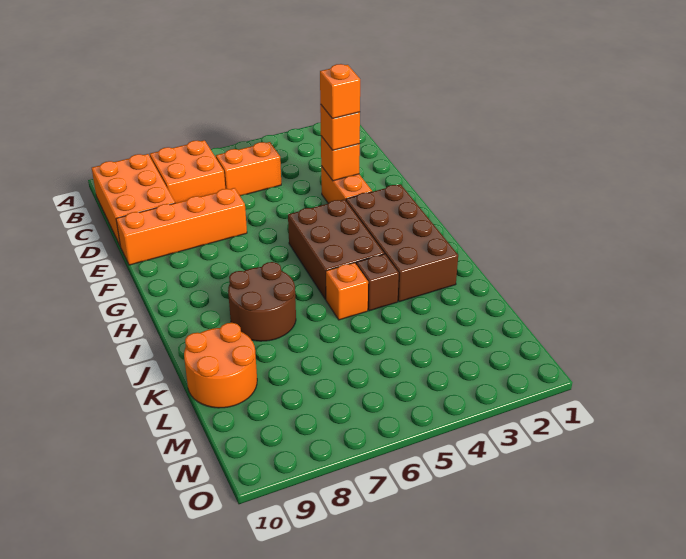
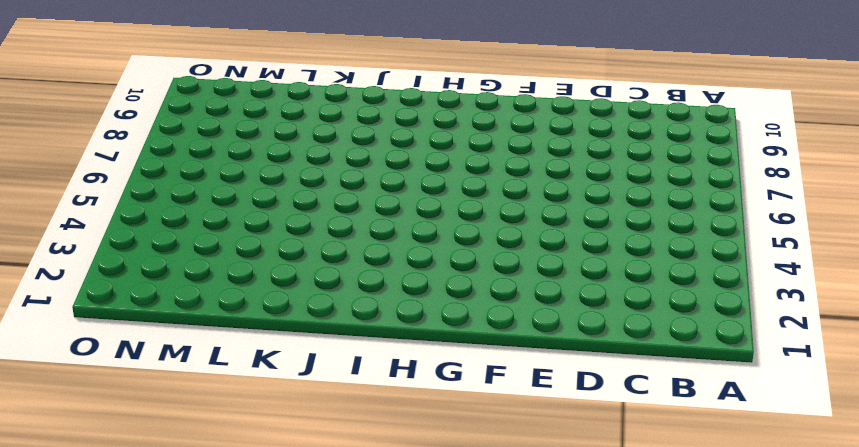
none -> orange brick B7:C8 level 1
none -> orange brick B9:D10 level 1
none -> orange brick C5:C6 level 1

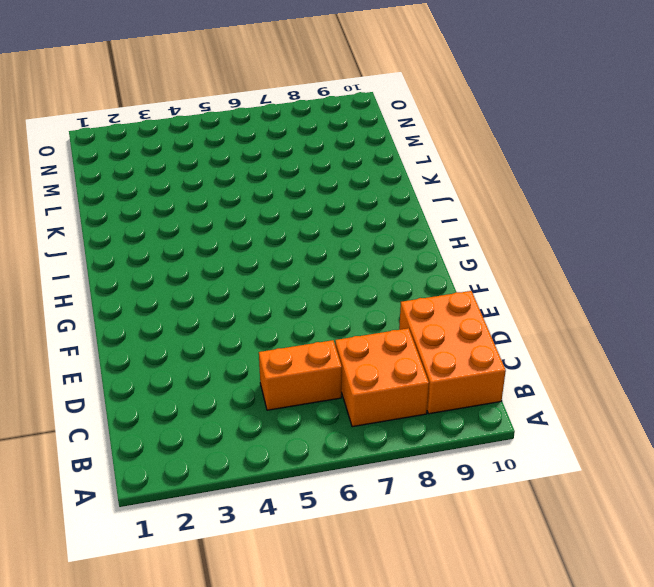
none -> orange brick E3:F3 level 1
none -> orange brick E7:E10 level 1
none -> brown brick G2:J3 level 1

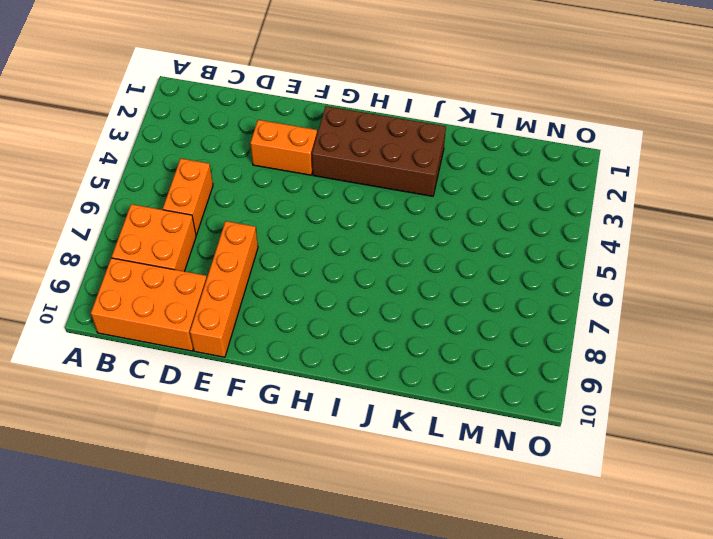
none -> brown brick G4:I5 level 1
none -> brown round brick I7:J8 level 1
none -> brown brick J4 level 1

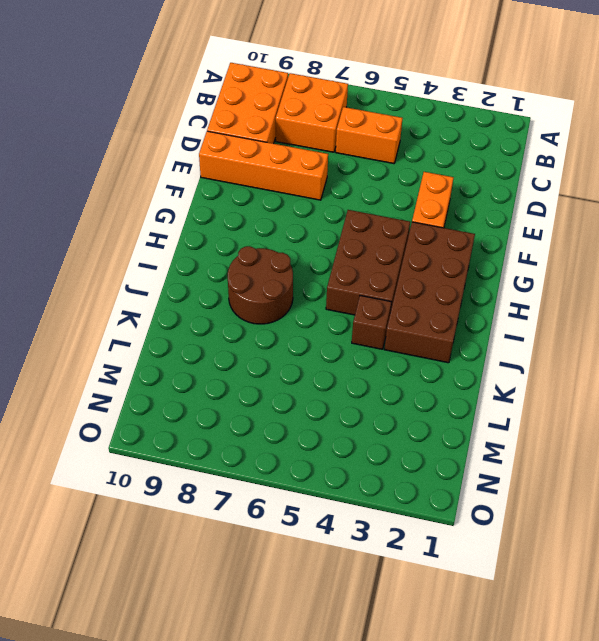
none -> orange brick J5 level 1
none -> orange round brick K9:L10 level 1
none -> orange brick E3 level 2

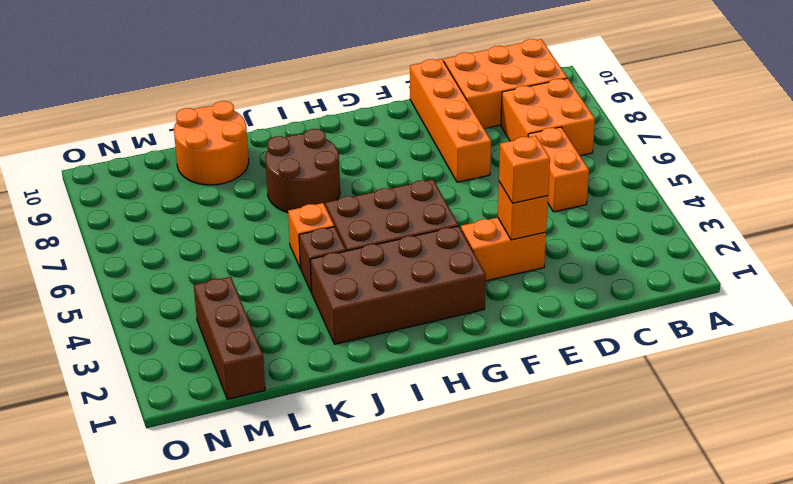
brown brick M1:M3 level 1 -> none
none -> orange brick E3 level 4

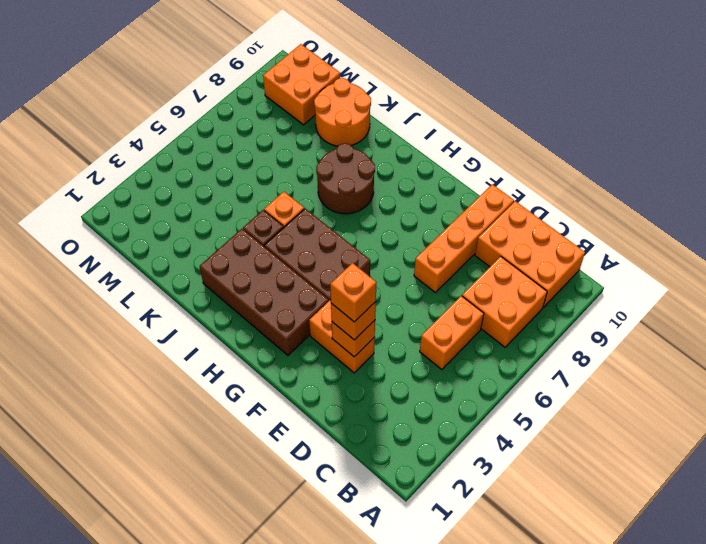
orange brick M9:N10 level 1 -> none

